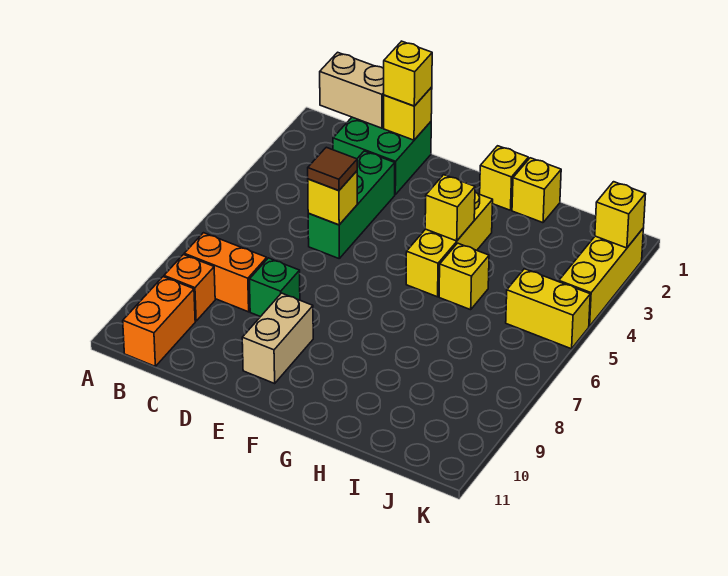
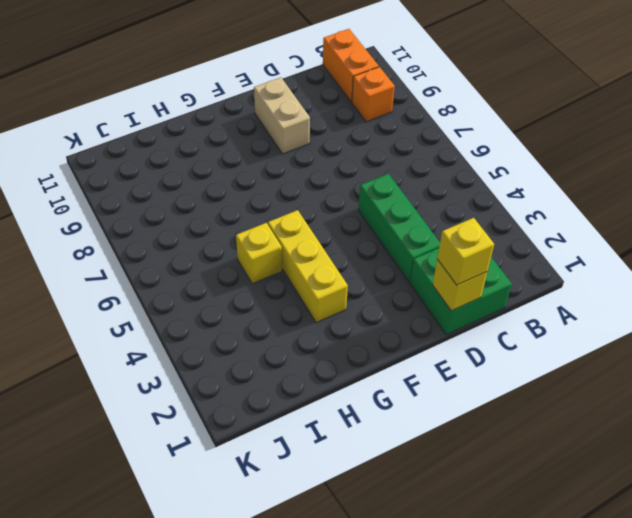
none -> orange brick B8:C8 level 1
none -> green brick D8 level 1
none -> yellow brick G1 level 1

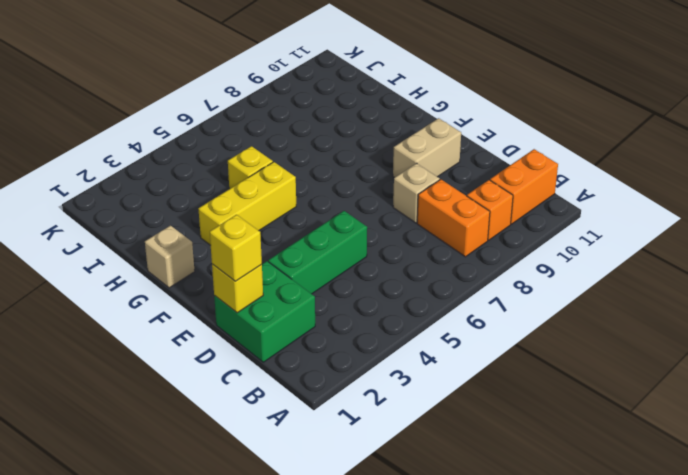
tan brick D8 level 1 -> green brick D8 level 1
tan brick G1 level 1 -> yellow brick G1 level 1
none -> yellow brick H1 level 1
none -> yellow brick J5:K5 level 1
none -> yellow brick K2:K4 level 1

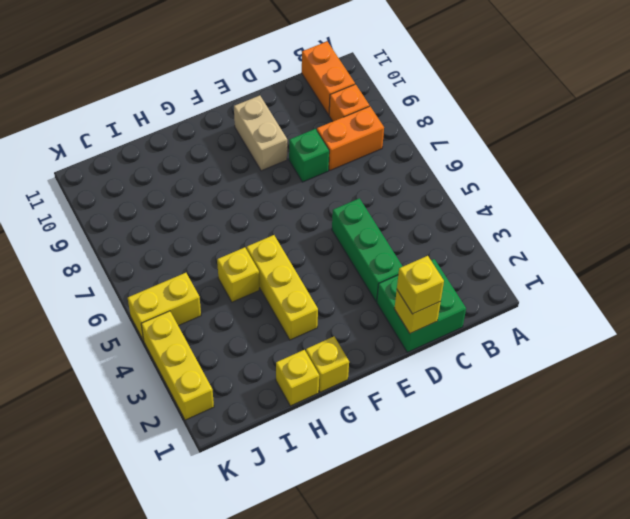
none -> tan brick B1:C1 level 2
none -> yellow brick D5 level 2
none -> yellow brick G4 level 2

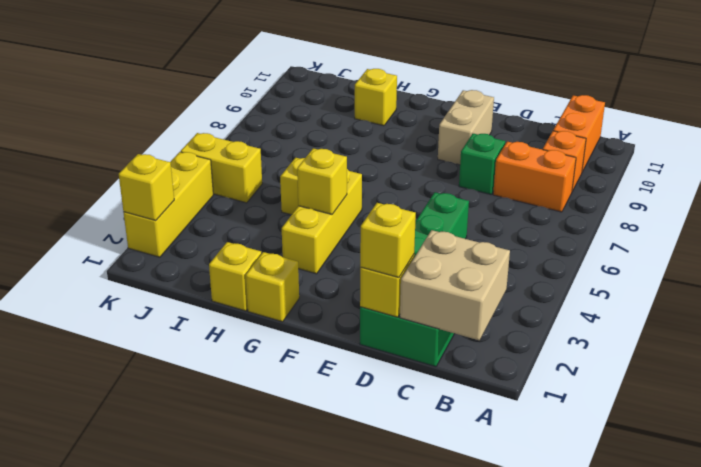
tan brick B1:C2 level 2 -> tan brick B1:C1 level 2
yellow brick H10 level 1 -> yellow brick D5 level 2
none -> brown tile D5 level 3

